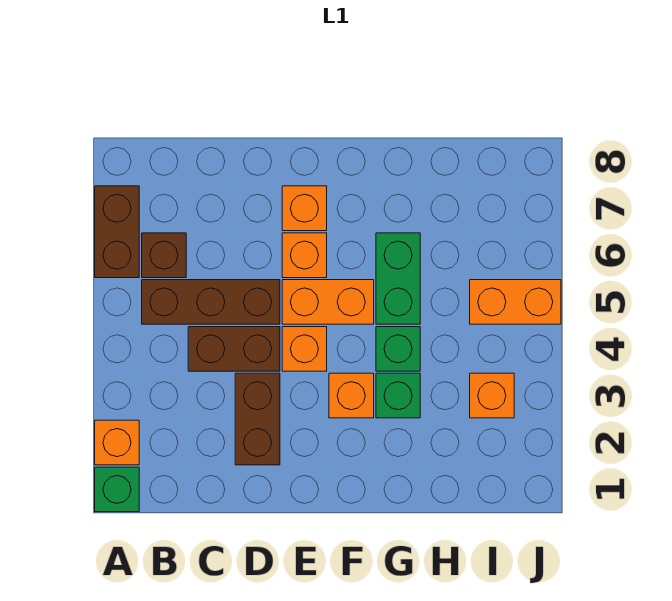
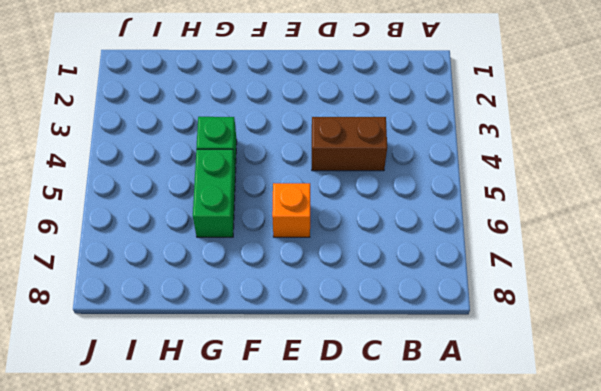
none -> green brick A1 level 1
none -> orange brick A2 level 1
none -> brown brick A6:A7 level 1

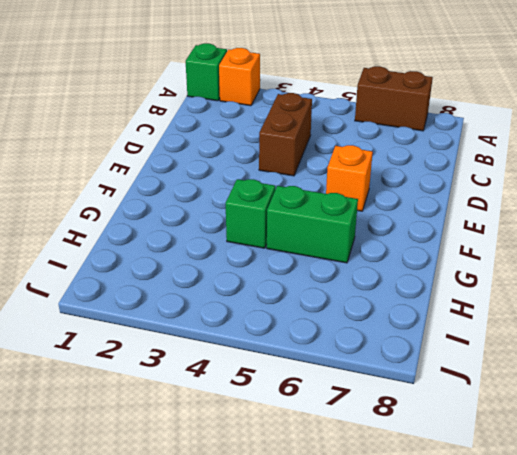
none -> brown brick B5:D5 level 1
none -> brown brick B6 level 1
none -> brown brick D2:D3 level 1

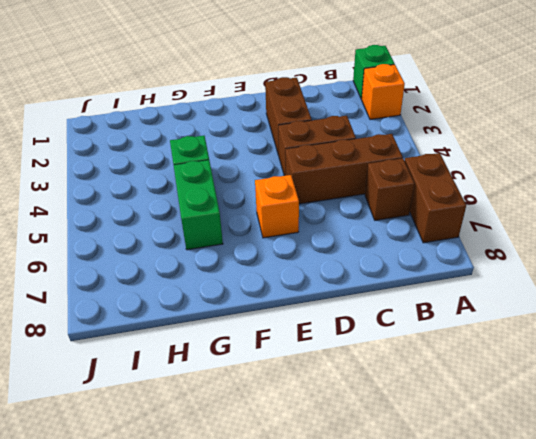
none -> orange brick E4 level 1
none -> orange brick E5:F5 level 1
none -> orange brick E7 level 1

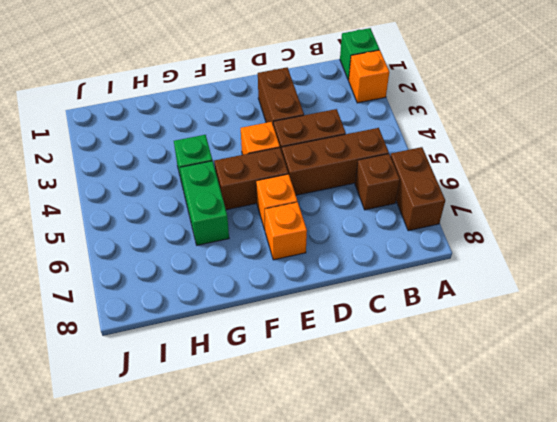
brown brick E5:F5 level 1 -> orange brick E5:F5 level 1
none -> orange brick F3 level 1
none -> green brick G3 level 1
none -> orange brick I3 level 1

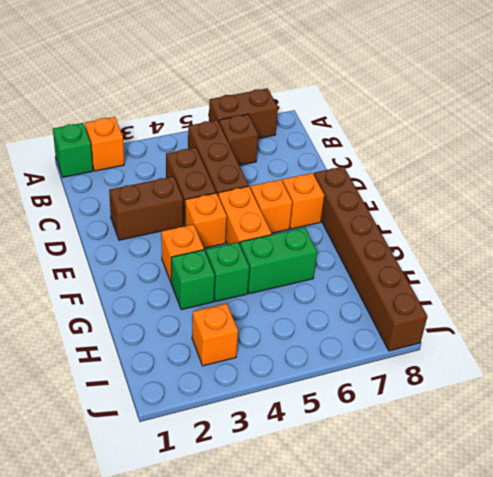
brown brick E8:J8 level 1 -> none
none -> orange brick I5:J5 level 1

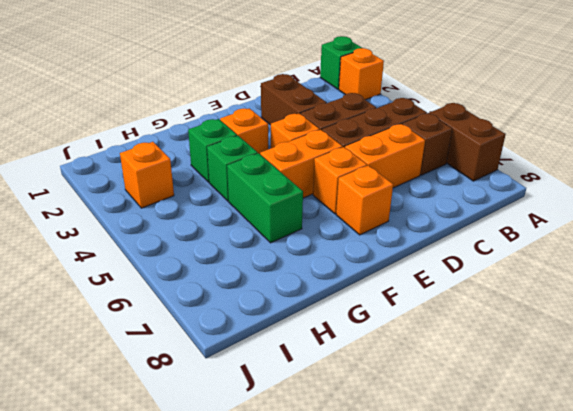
orange brick C6:D6 level 1 -> orange brick I5:J5 level 1

